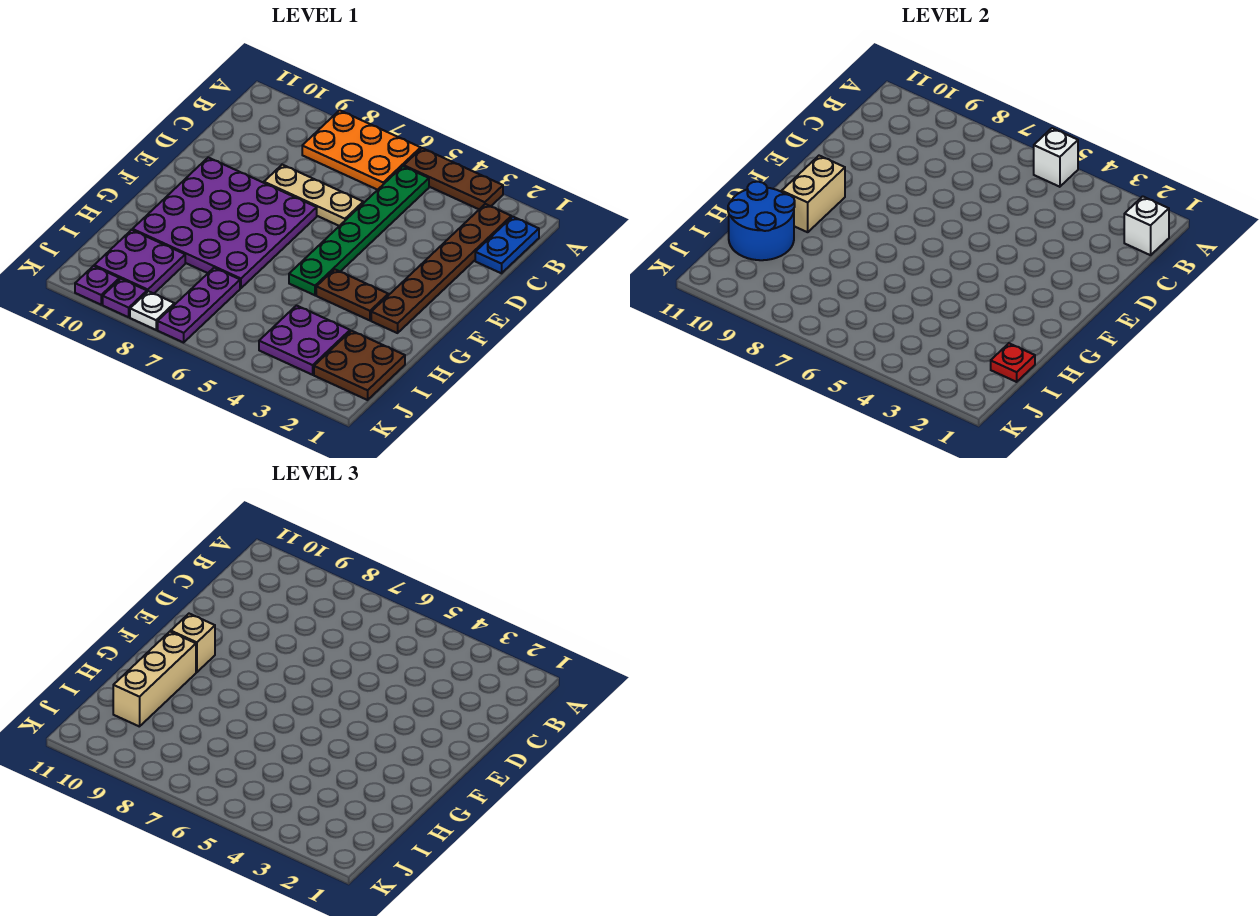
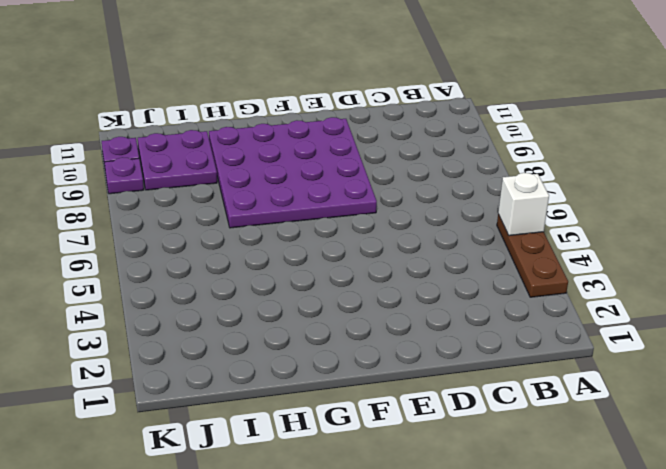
none -> orange plate A6:B8 level 1
none -> blue plate B1:C1 level 1
none -> brown plate B2:G2 level 1

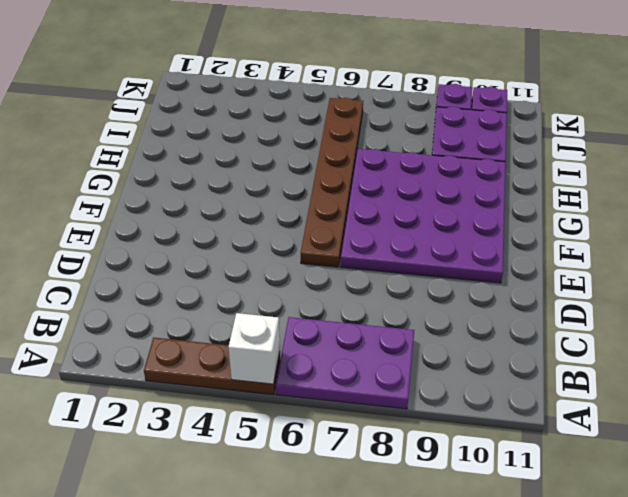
purple plate A6:B8 level 1 -> orange plate A6:B8 level 1
brown plate E6:J6 level 1 -> brown plate B2:G2 level 1
none -> blue plate B1:C1 level 1
none -> green plate B5:G5 level 1
none -> tan plate D6:D8 level 1

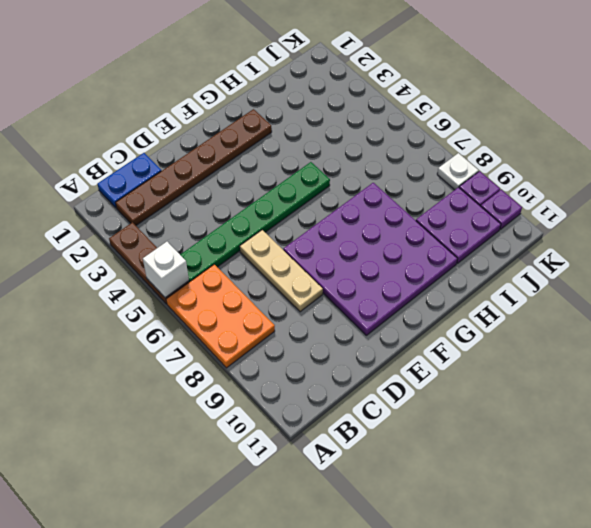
none -> brown plate G3:G4 level 1
none -> brown plate I1:J2 level 1
none -> purple plate I3:J4 level 1

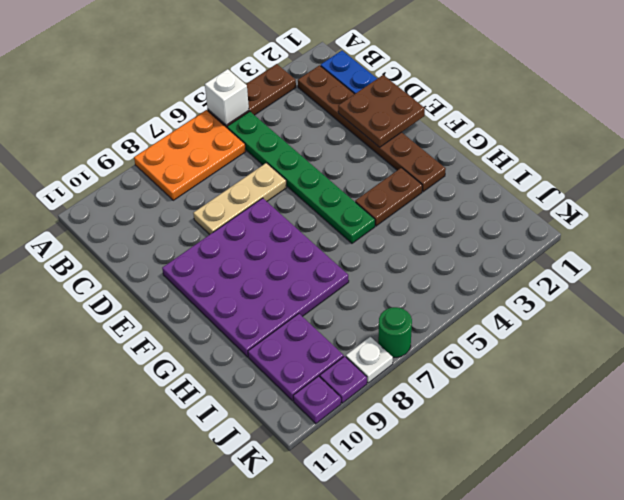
brown plate D1:E2 level 2 -> brown plate I1:J2 level 1
green round brick K7 level 1 -> purple plate I7:K7 level 1
none -> purple plate I3:J4 level 1
none -> white brick B1 level 2
none -> tan brick F10:G10 level 2

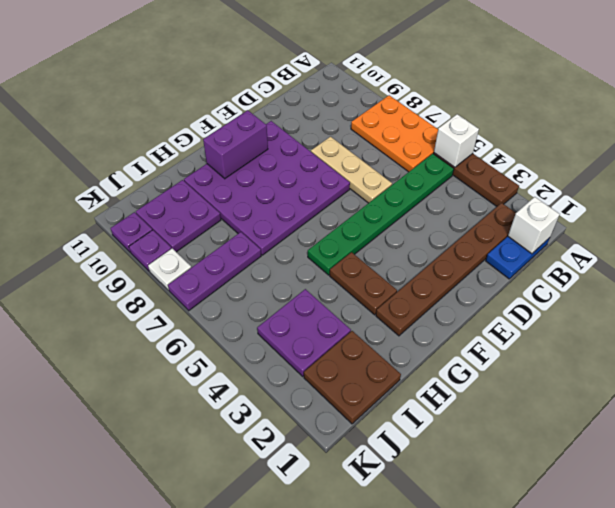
purple brick F10:G10 level 2 -> tan brick F10:G10 level 2
none -> blue round brick H10:I11 level 2
none -> red plate I1 level 2
none -> tan brick F10 level 3

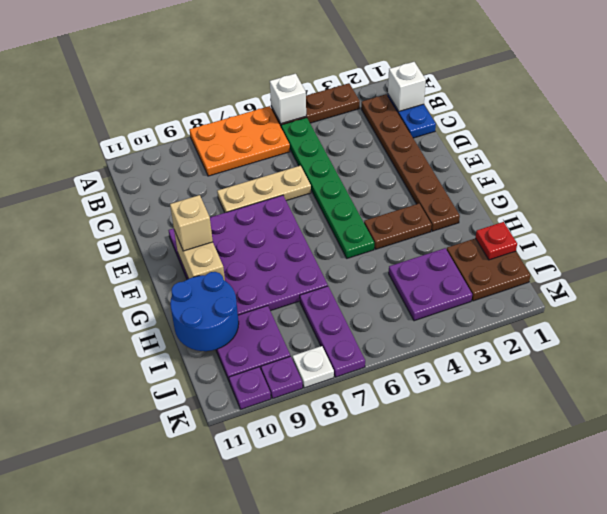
none -> tan brick G10:I10 level 3

